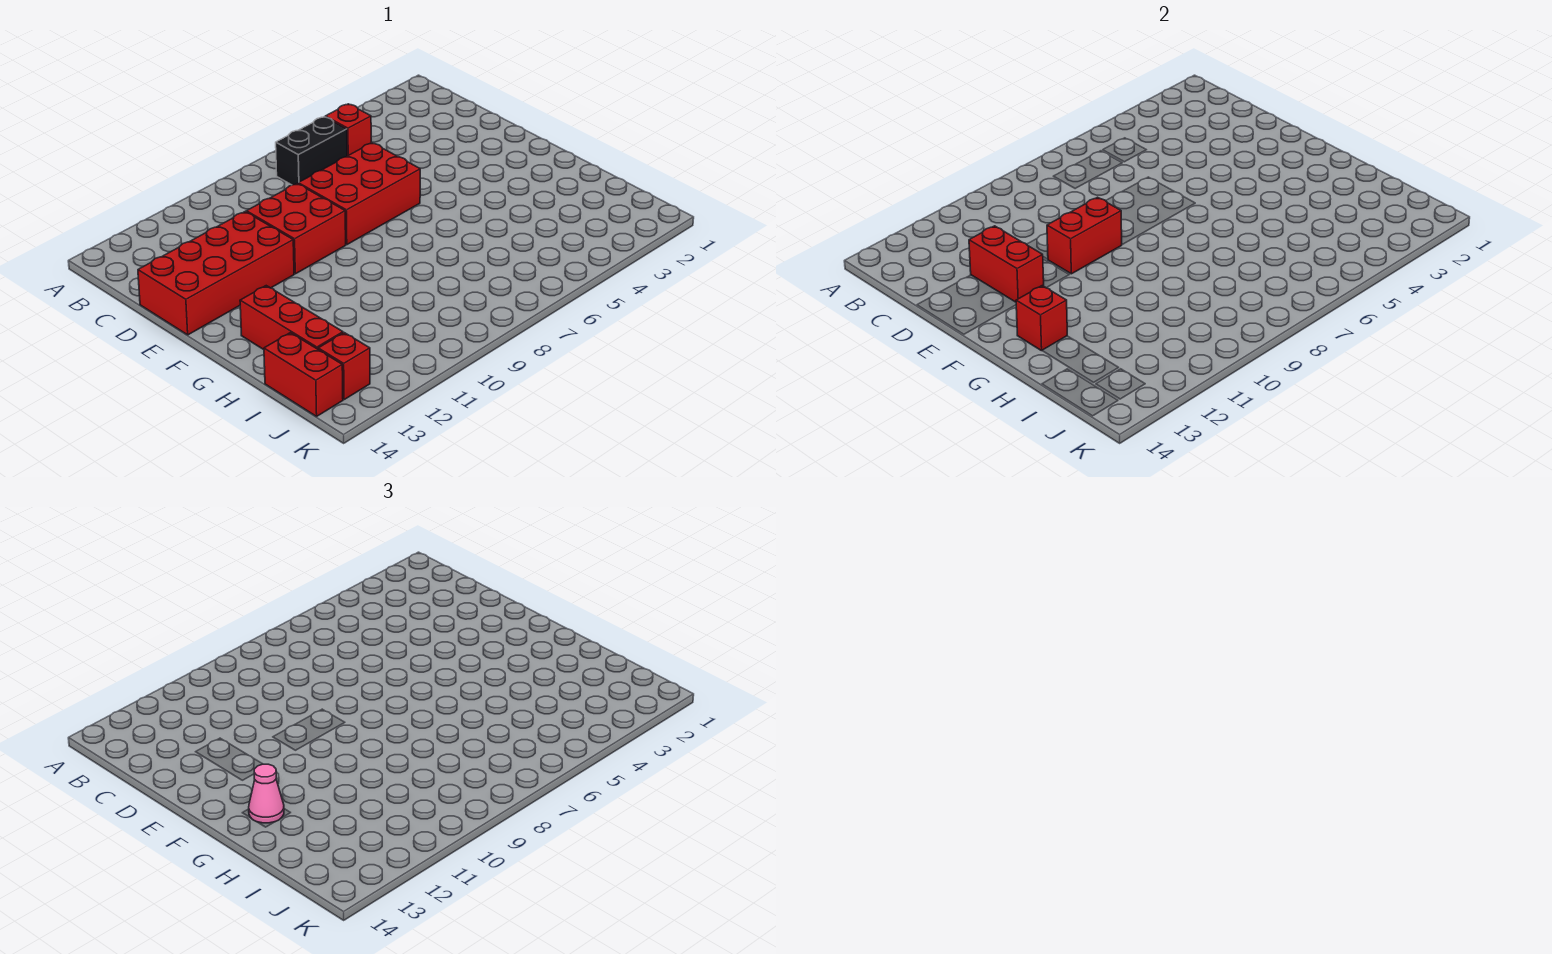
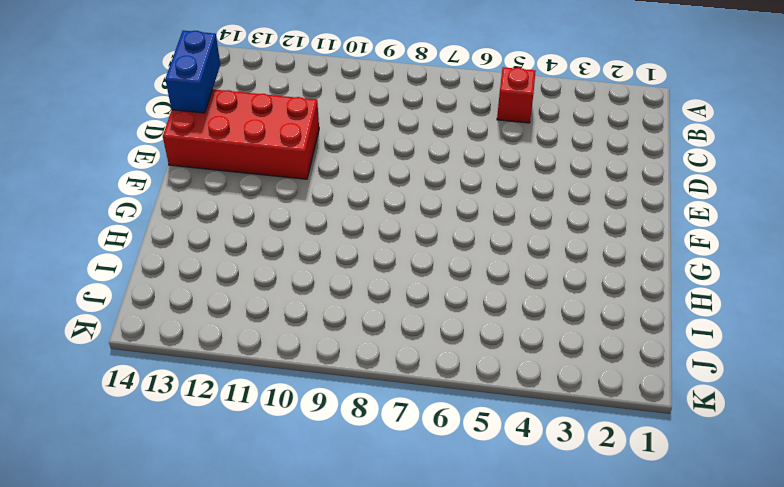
blue brick C14:D14 level 2 -> none
none -> black brick B6:B7 level 1
none -> red brick D6:E8 level 1
none -> red brick D9:E10 level 1

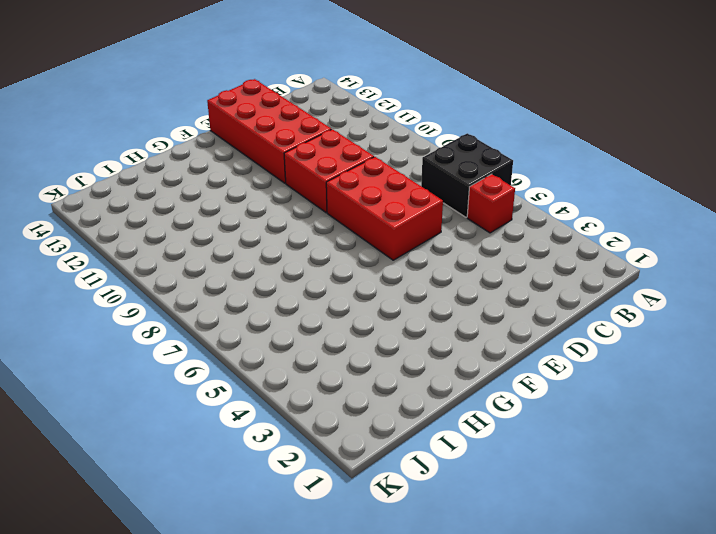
black brick A6:B7 level 1 -> black brick B6:B7 level 1
none -> red brick G13:I13 level 1
none -> red brick I14:J14 level 1
none -> red brick J13 level 1

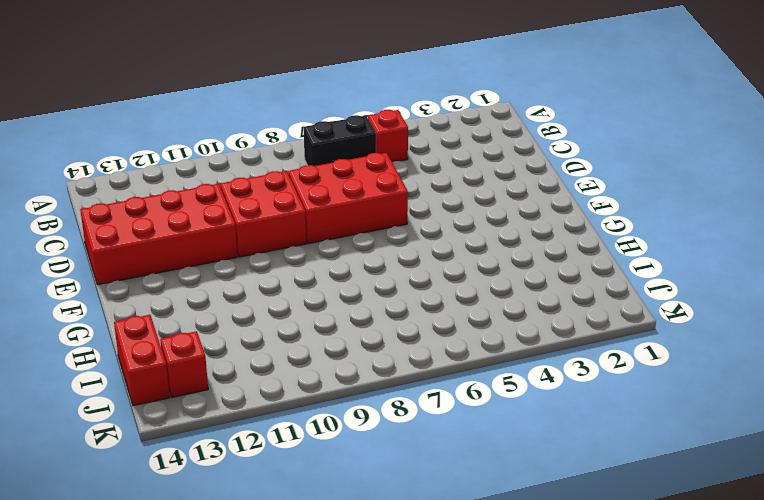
none -> red brick G13:I13 level 1
none -> red brick D12:E12 level 2
none -> red brick E9:E10 level 2

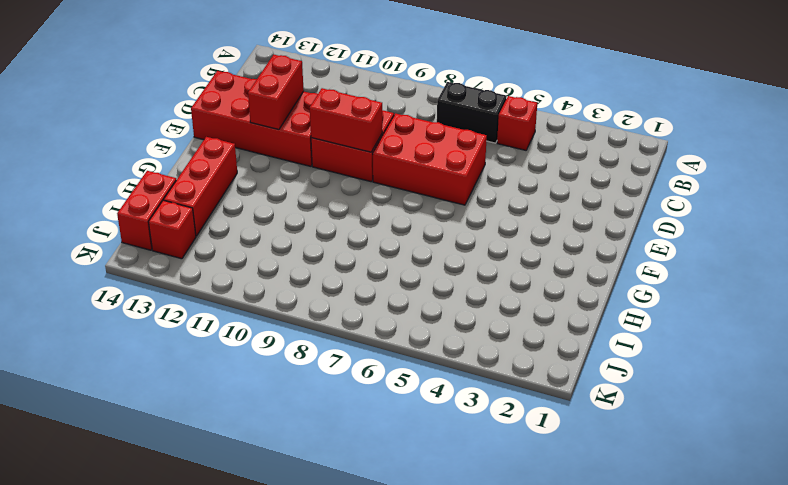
none -> red brick G13 level 2
none -> pink cone G13 level 3

